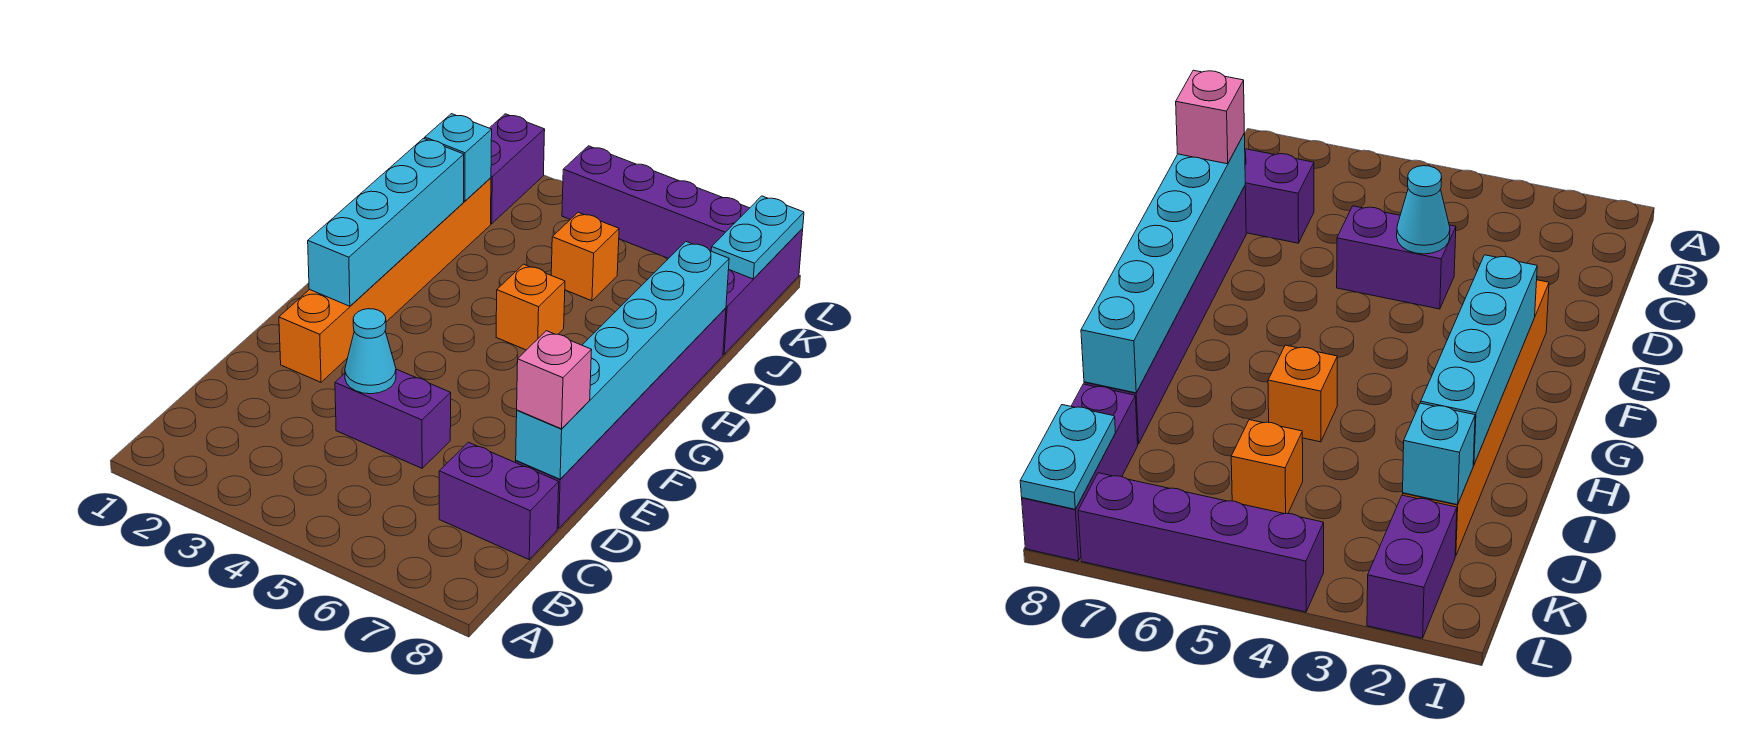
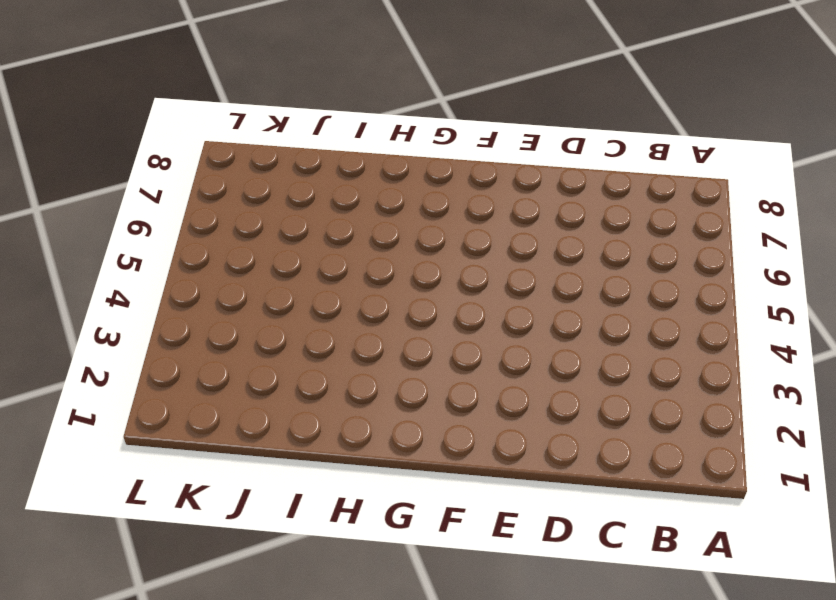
none -> purple brick C7:C8 level 1
none -> purple brick D4:D5 level 1
none -> purple brick D8:I8 level 1

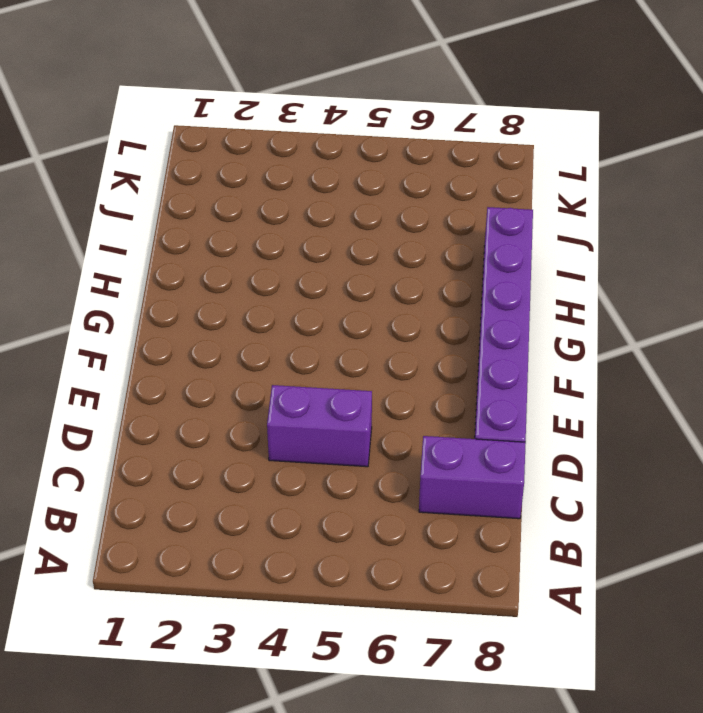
none -> orange brick E2:J2 level 1
none -> orange brick H5 level 1
none -> orange brick J5 level 1

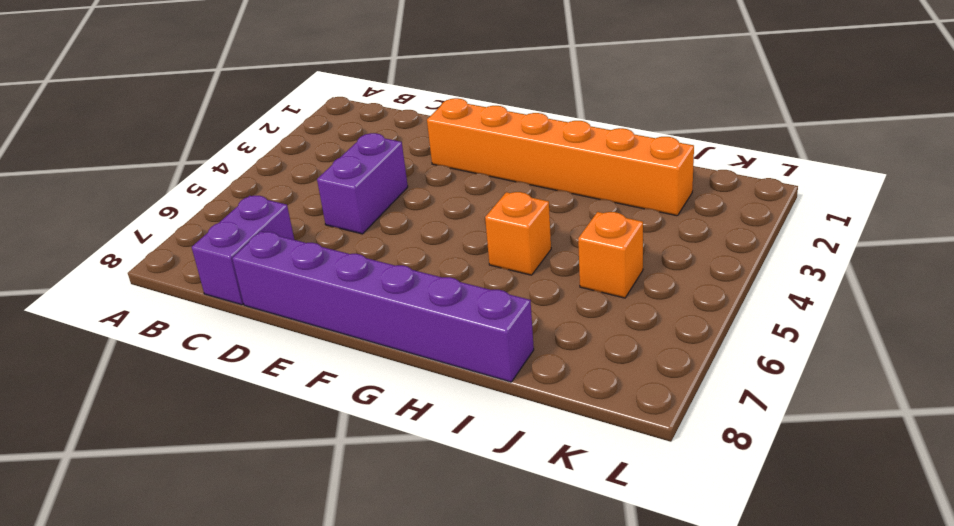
none -> purple brick J8:L8 level 1
none -> purple brick K2:L2 level 1
none -> purple brick L4:L7 level 1

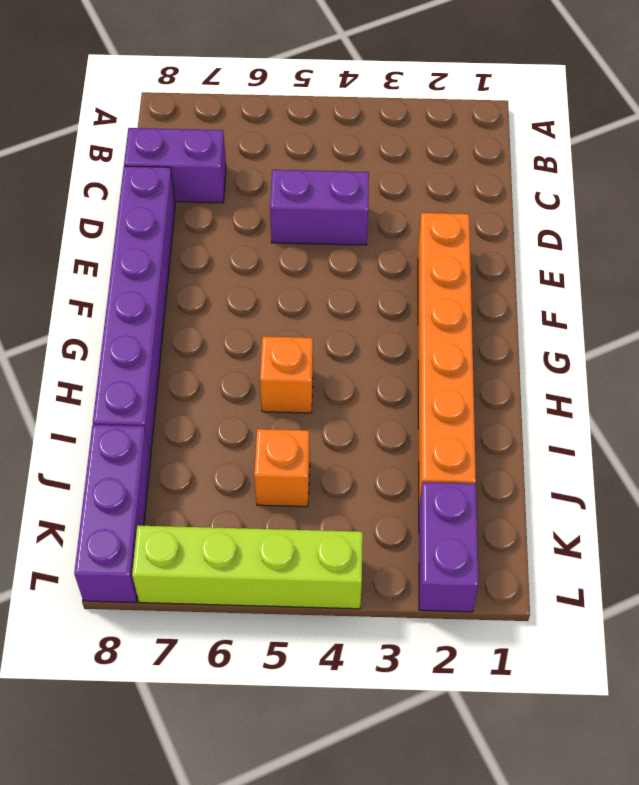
lime brick L4:L7 level 1 -> purple brick L4:L7 level 1
none -> cyan cone D4 level 2
none -> cyan brick D8:I8 level 2
none -> cyan brick F2:I2 level 2

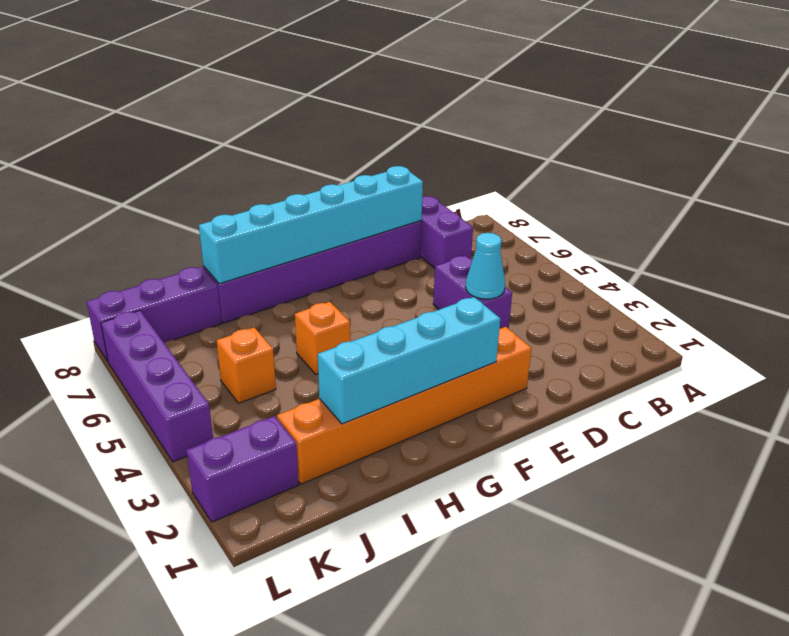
none -> cyan brick J2 level 2
none -> cyan plate K8:L8 level 2
none -> pink brick D8 level 3

